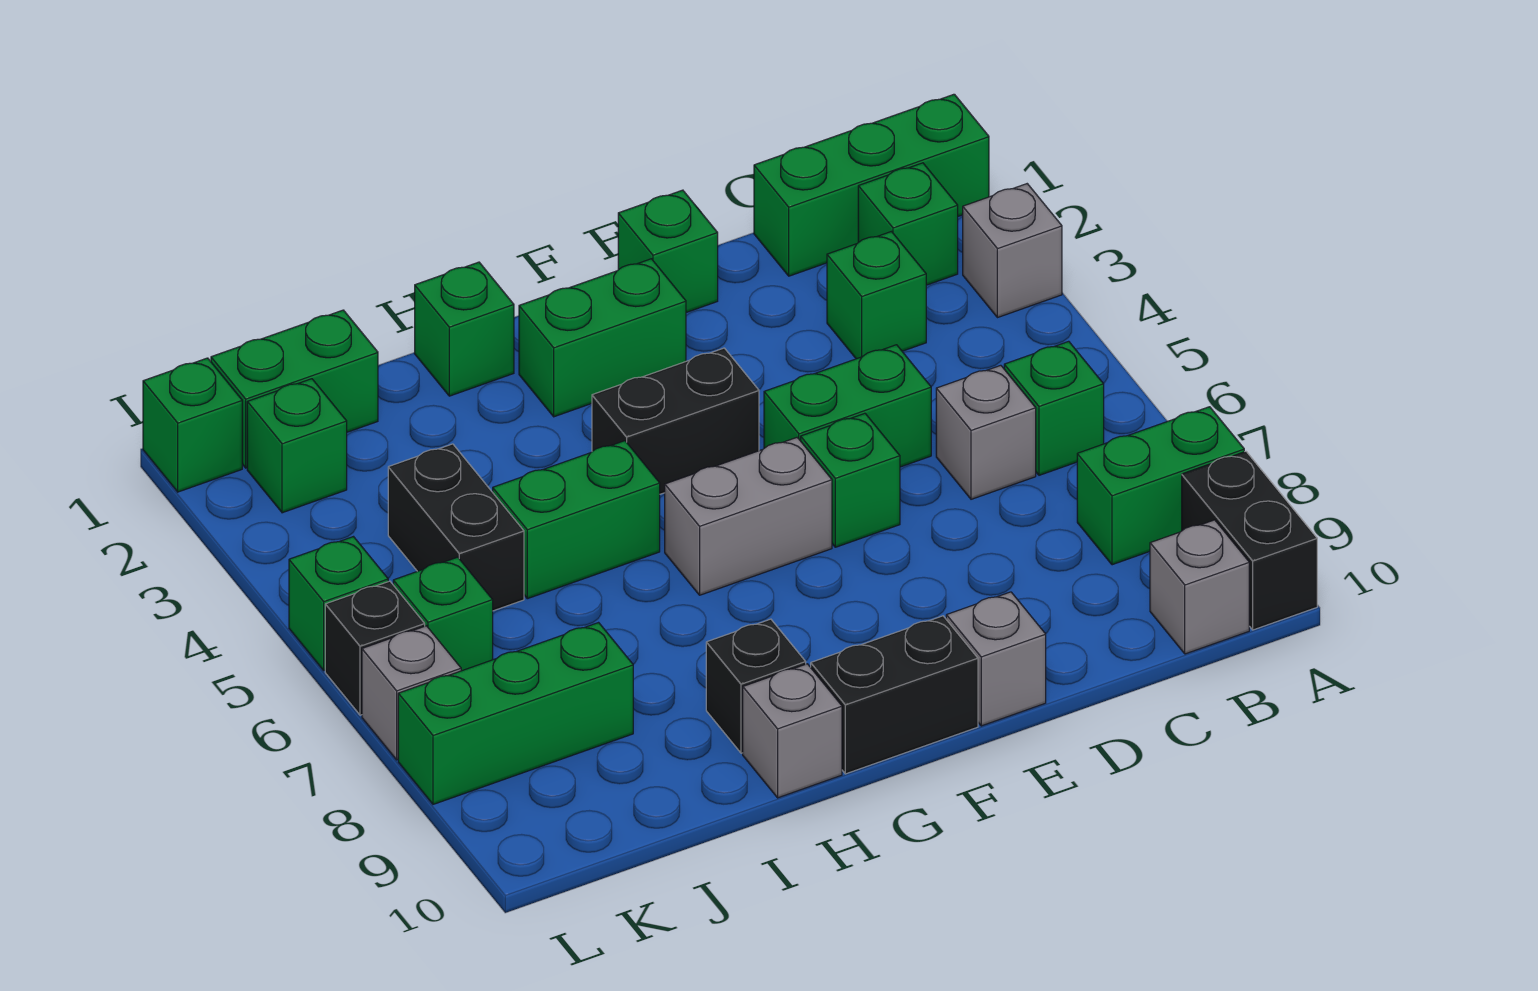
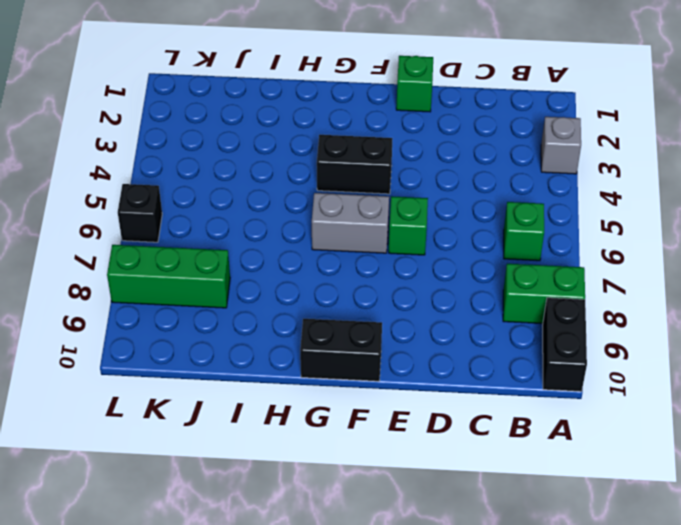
none -> green brick A1:C1 level 1
none -> green brick B2 level 1
none -> grey brick B10 level 1
none -> green brick C3 level 1

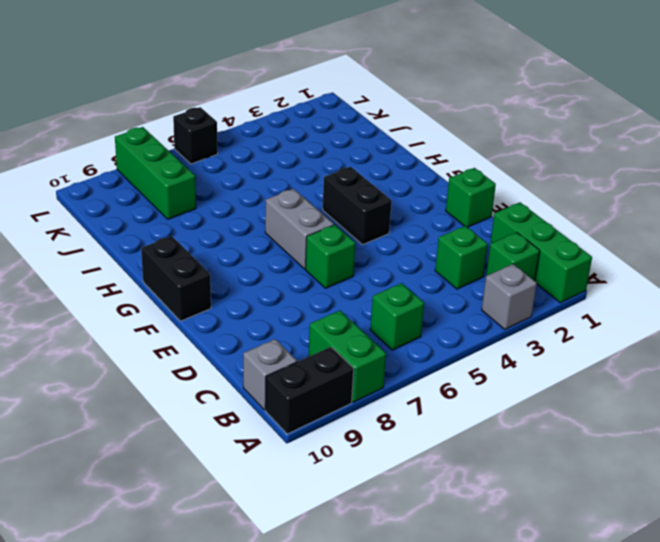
none -> grey brick C6 level 1
none -> green brick D5:E5 level 1
none -> grey brick E10 level 1
none -> green brick F2:G2 level 1

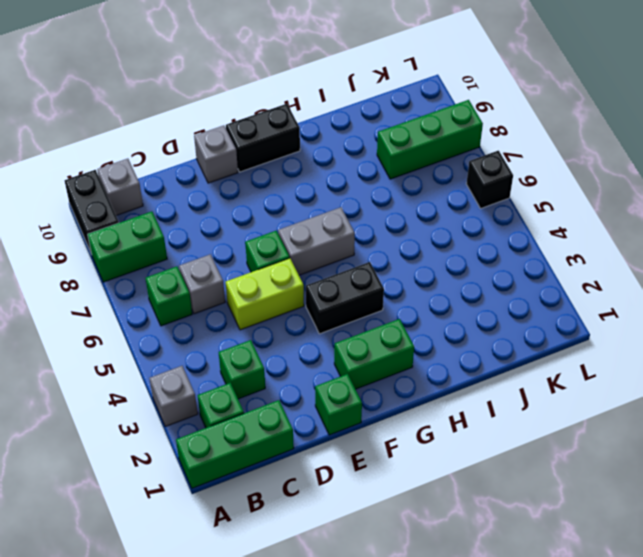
lime brick D5:E5 level 1 -> green brick D5:E5 level 1
none -> green brick H1 level 1
none -> green brick H5:I5 level 1
none -> black brick H9 level 1
none -> grey brick H10 level 1

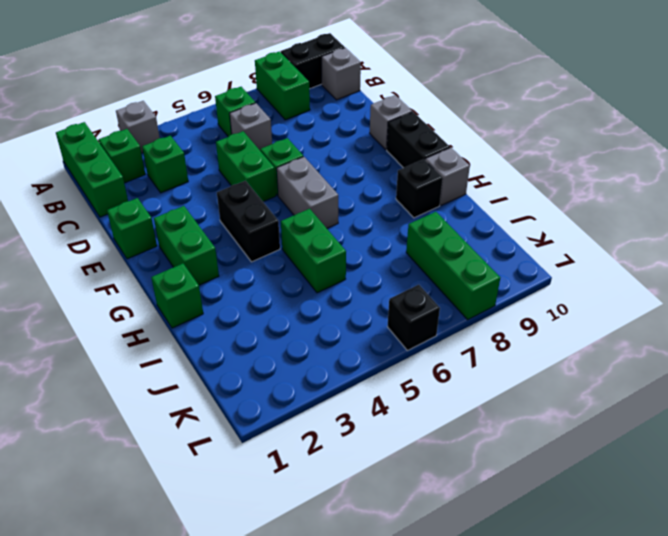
none -> green brick J1:K1 level 1
none -> black brick J4:J5 level 1
none -> green brick K2 level 1
none -> green brick K6 level 1

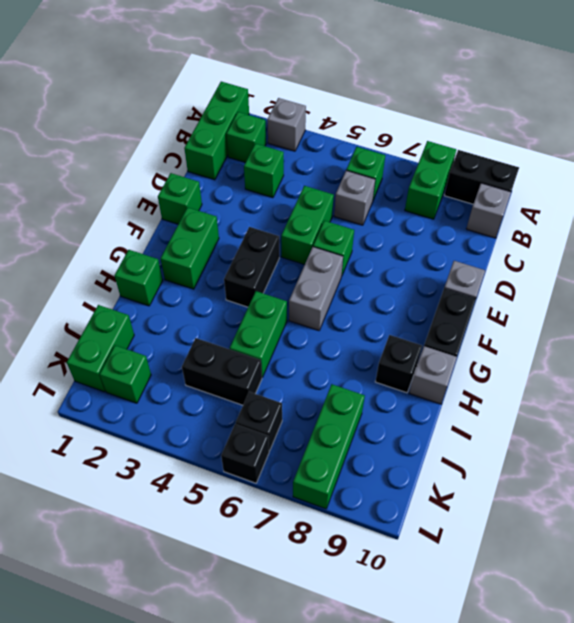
black brick K6 level 1 -> green brick K6 level 1
none -> green brick L1 level 1
none -> green brick L5 level 1
none -> grey brick L7 level 1

